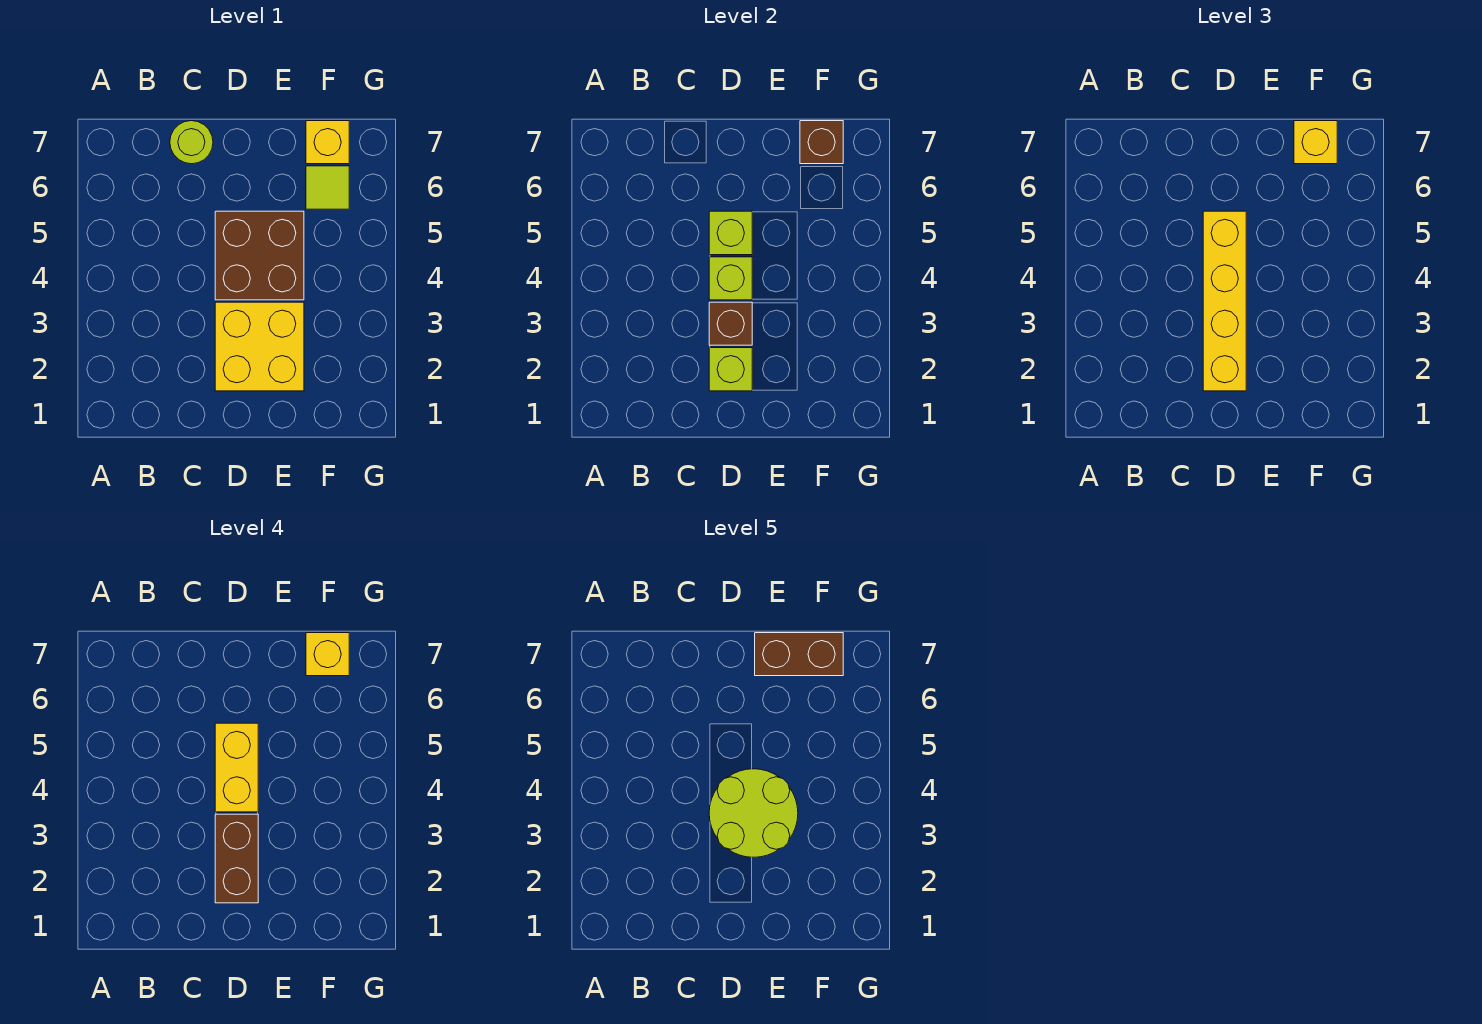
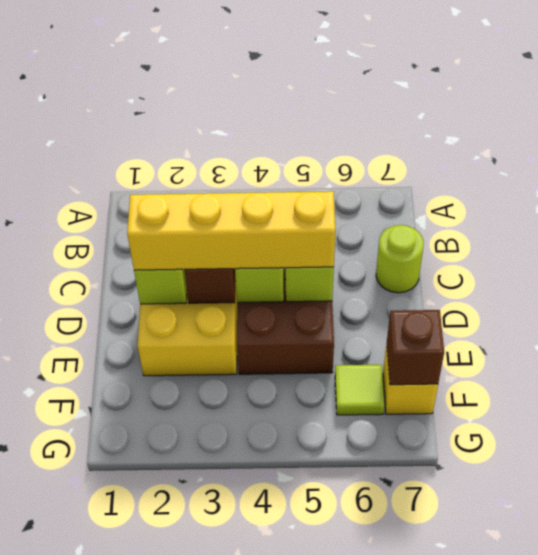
none -> yellow brick F7 level 3
none -> brown brick D2:D3 level 4
none -> yellow brick D4:D5 level 4

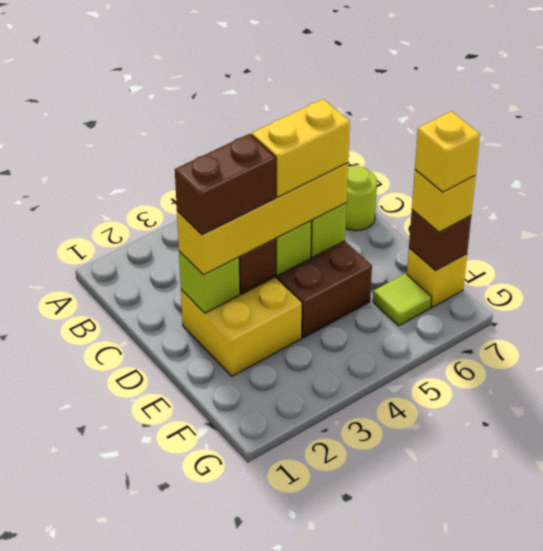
none -> lime round brick D3:E4 level 5
none -> brown brick E7:F7 level 5

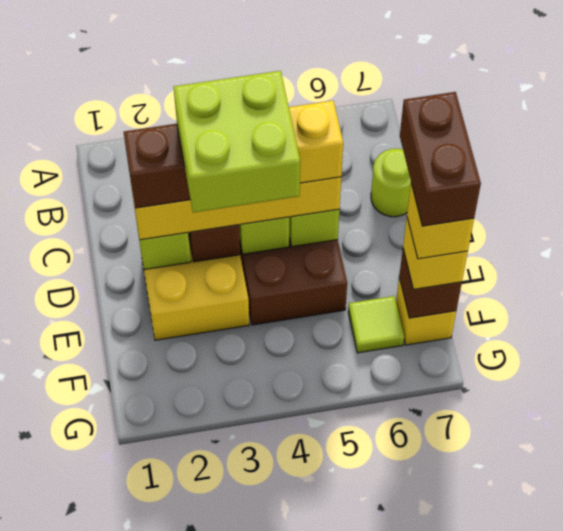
lime brick D3:E4 level 5 -> lime round brick D3:E4 level 5

